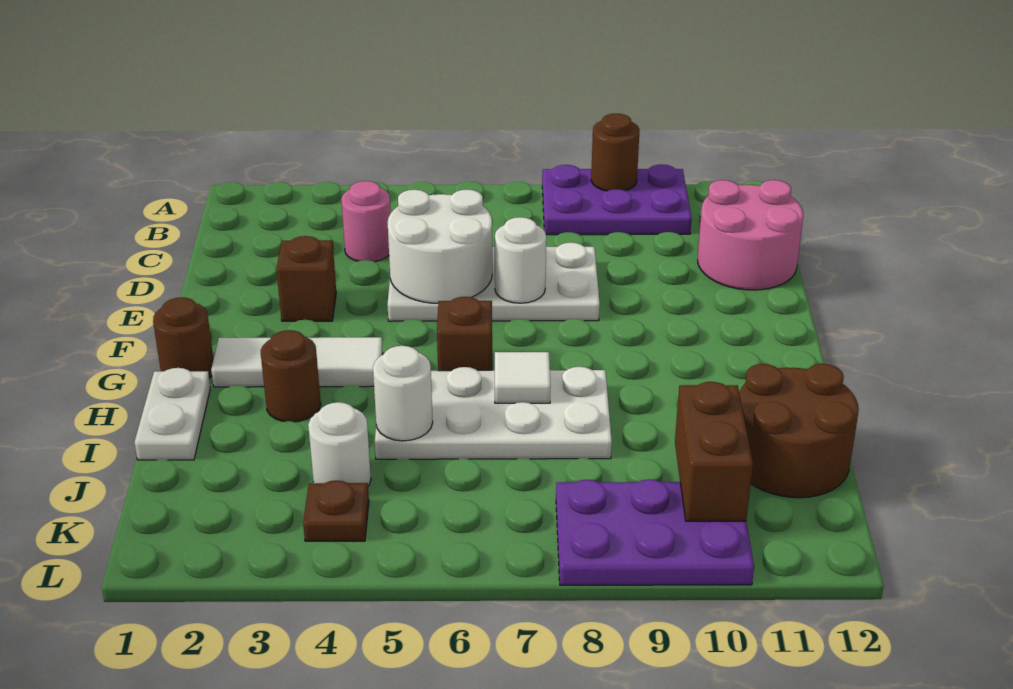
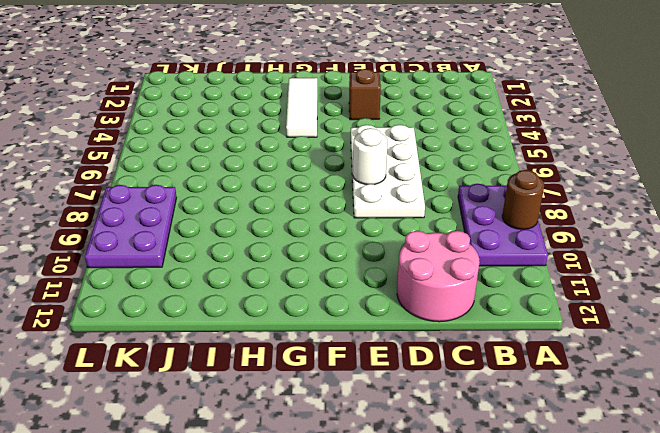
none -> pink round brick C4 level 1
none -> brown round brick G1 level 1
none -> brown brick G6 level 1

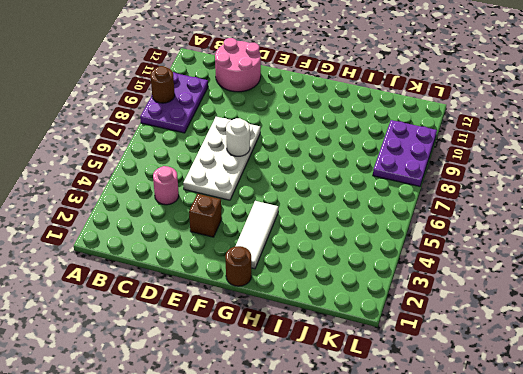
none -> brown brick G6 level 1
none -> white plate H1:I1 level 1
none -> brown round brick H3 level 1

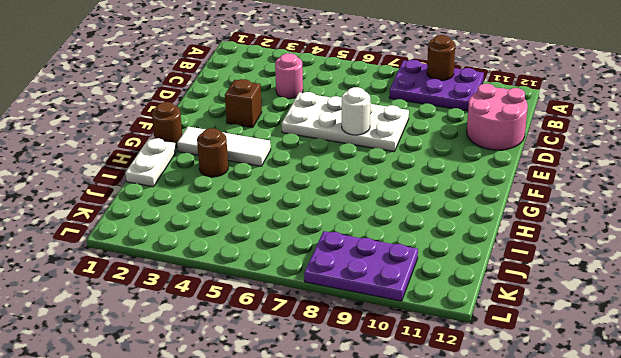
none -> brown brick G6 level 1
none -> white plate H5:I8 level 1
none -> brown round brick I11:J12 level 1

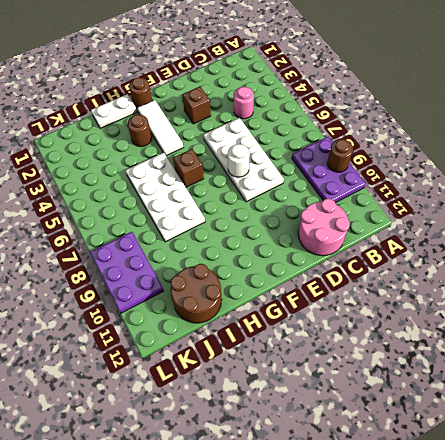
none -> white round brick J4 level 1
none -> brown plate K4 level 1
none -> white round brick D5:E6 level 2

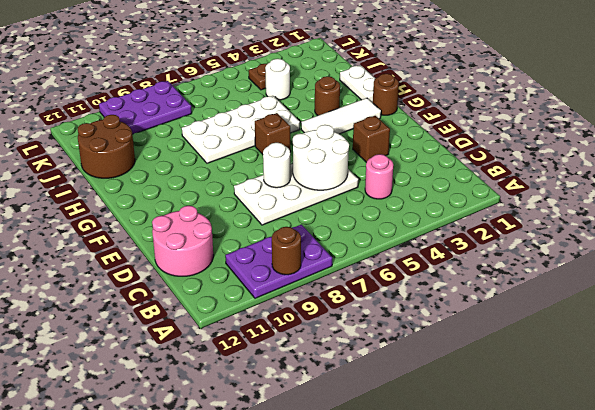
none -> white tile H7 level 2
none -> white round brick I5 level 2
none -> brown brick J10:K10 level 2

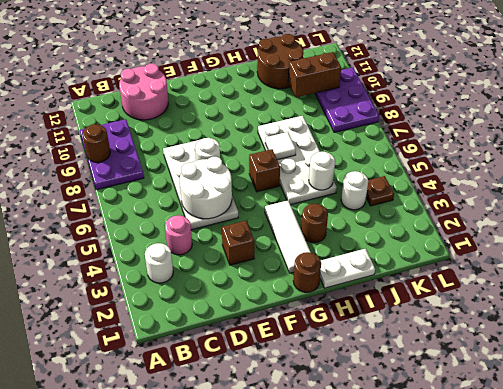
white round brick B3 level 1 -> none

